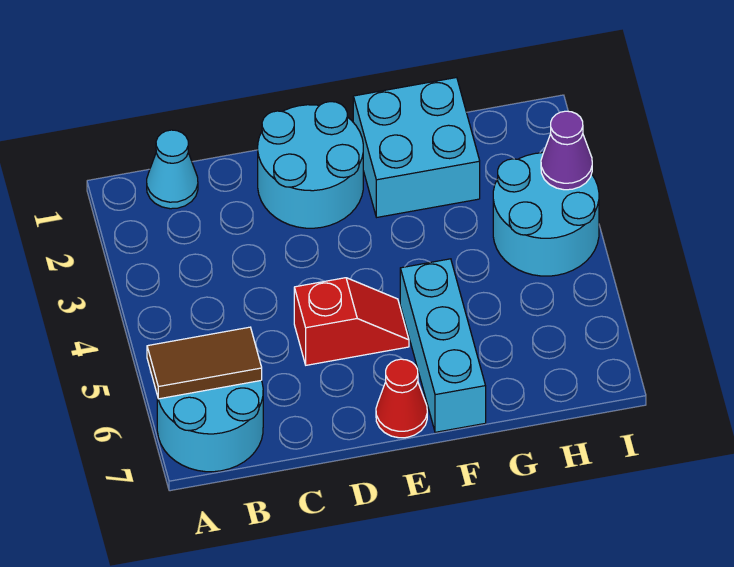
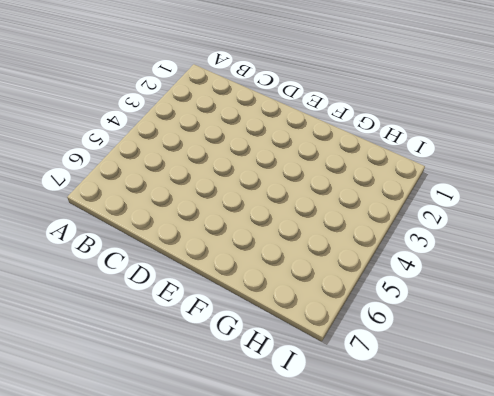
none -> cyan round brick A6:B7 level 1
none -> cyan cone B1 level 1

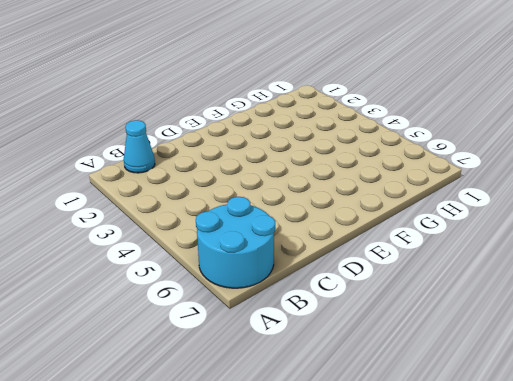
none -> cyan round brick D1:E2 level 1
none -> red slope D5:E5 level 1 top D

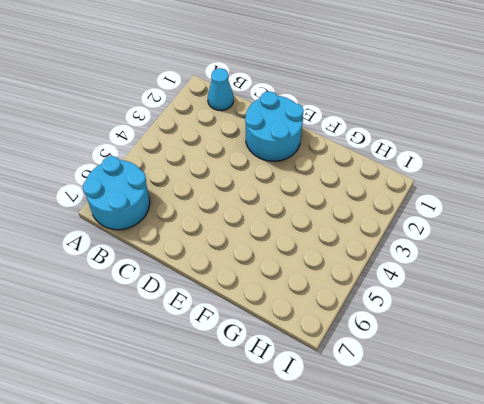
none -> red slope D5:E5 level 1 top D
none -> red cone E7 level 1

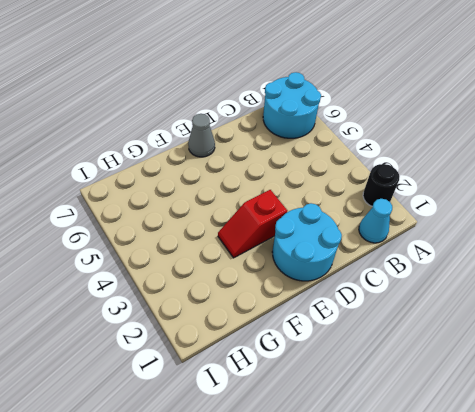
black round brick A2 level 1 -> none
red slope E3:F3 level 1 top E -> red slope D5:E5 level 1 top D
grey cone E7 level 1 -> red cone E7 level 1
none -> cyan brick F1:G2 level 1
none -> cyan brick F5:F7 level 1

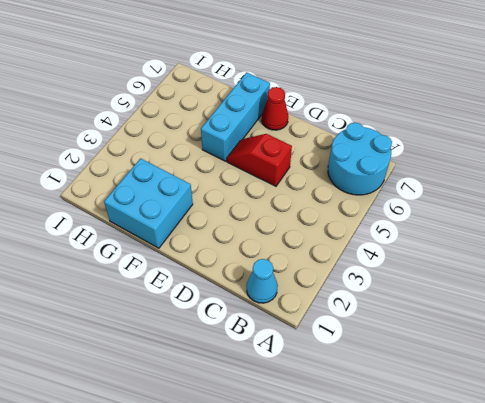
none -> cyan round brick D1:E2 level 1
none -> cyan round brick H3:I4 level 1

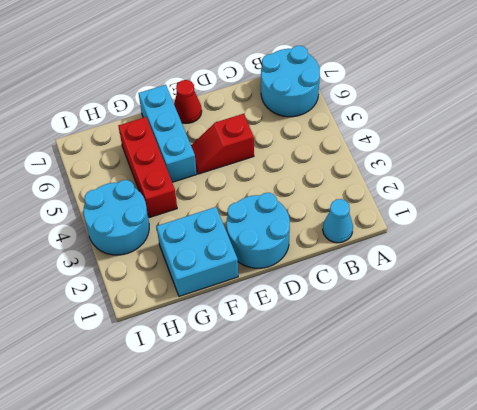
red brick G4:G6 level 1 -> none
none -> brown tile A6:B6 level 2
none -> purple cone I3 level 2

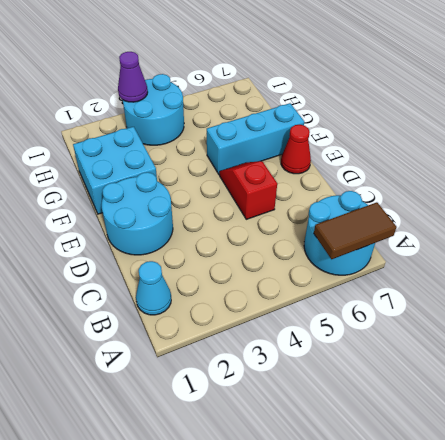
brown tile A6:A7 level 2 -> brown tile A6:B6 level 2

